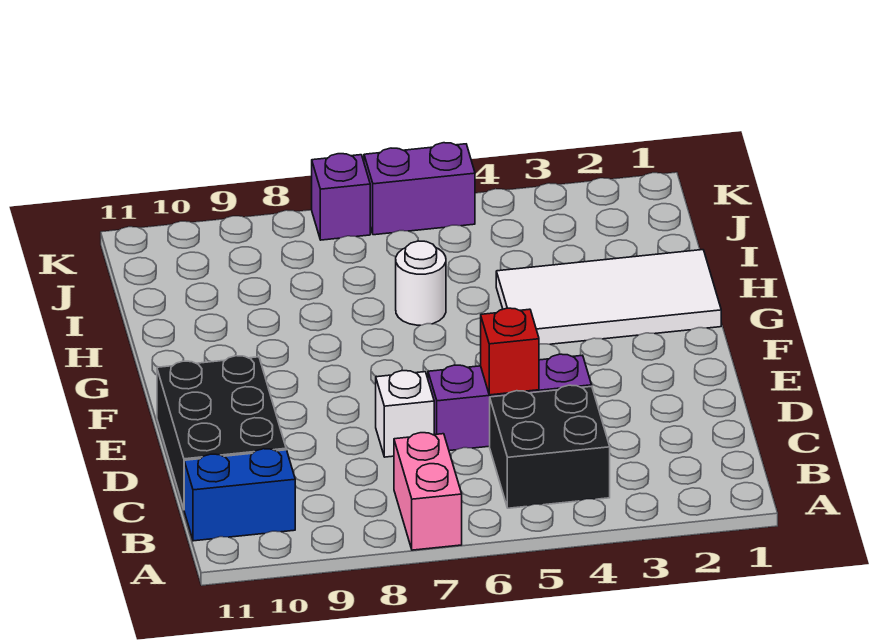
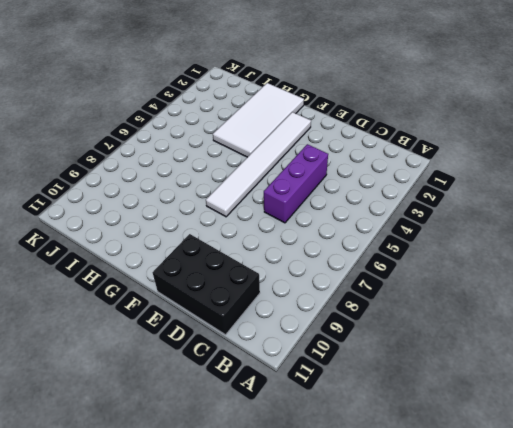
white tile F2:F7 level 1 -> none
none -> pink brick A7:B7 level 1
none -> black brick B4:C5 level 1

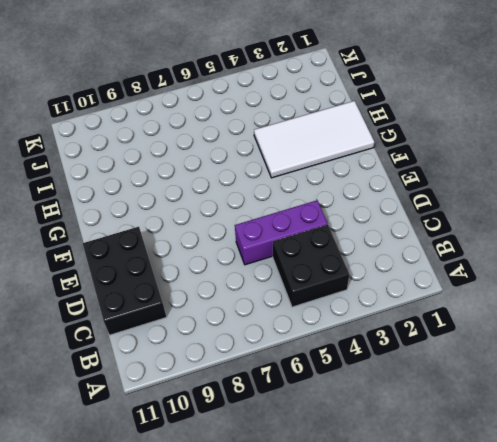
none -> pink brick A7:B7 level 1
none -> blue brick B10:B11 level 1

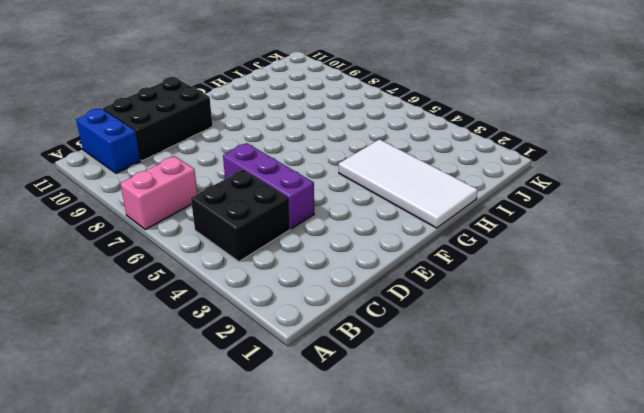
none -> white brick D7 level 1
none -> white round brick H6 level 1

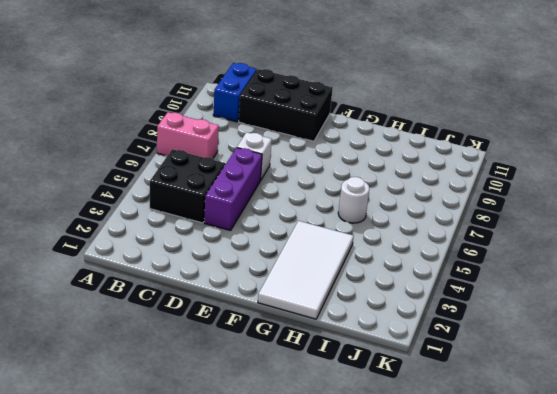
none -> purple brick K5:K6 level 1
none -> purple brick K7 level 1

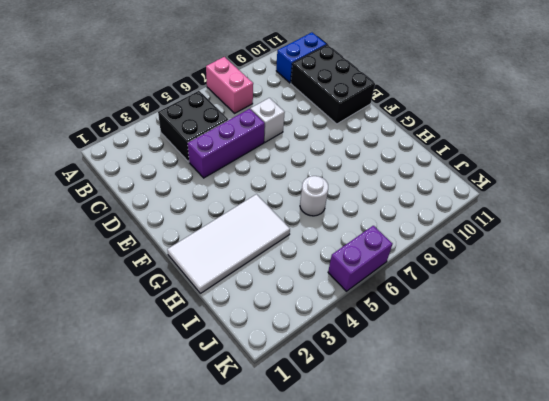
none -> purple brick K7 level 1
none -> red brick D5 level 2

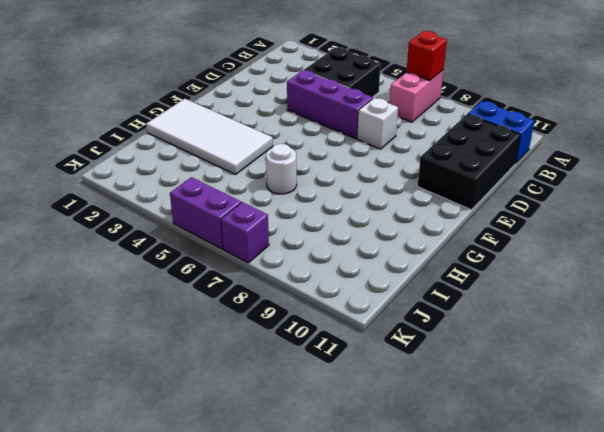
red brick A7 level 2 -> red brick D5 level 2

